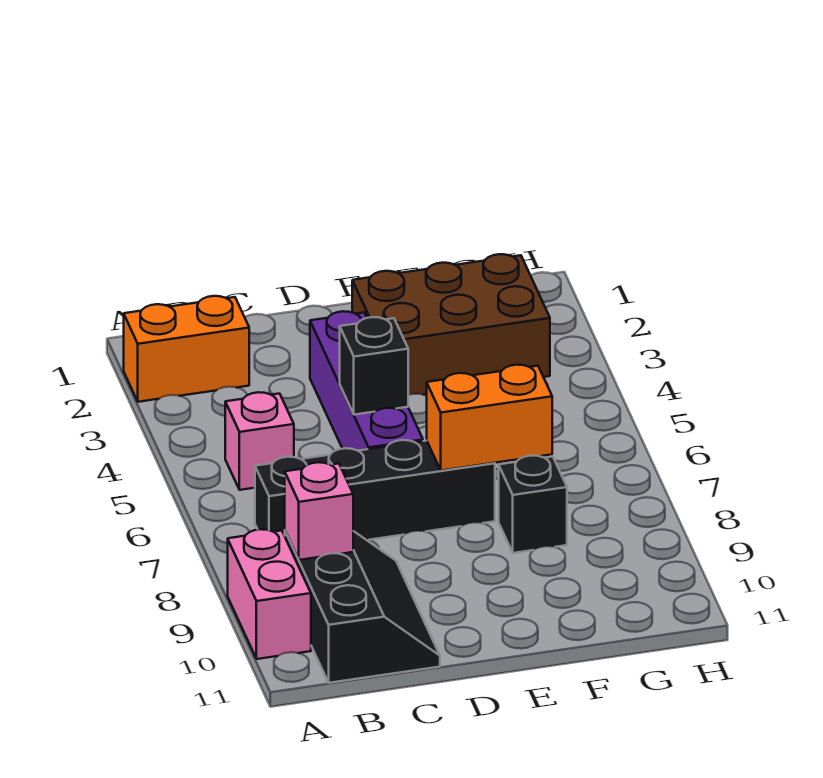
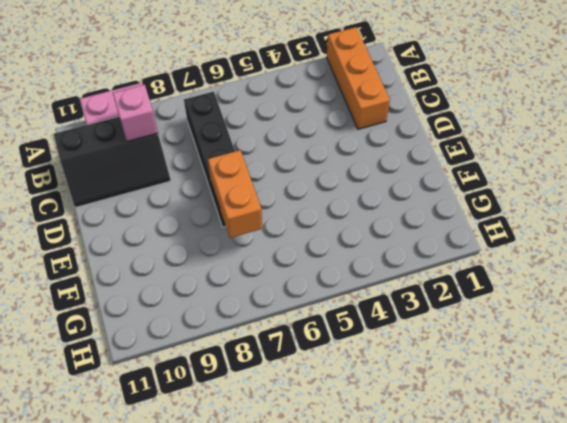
orange brick A2:C2 level 1 -> orange brick A2:B2 level 1
none -> pink brick B5 level 1
none -> purple brick D3:D6 level 1

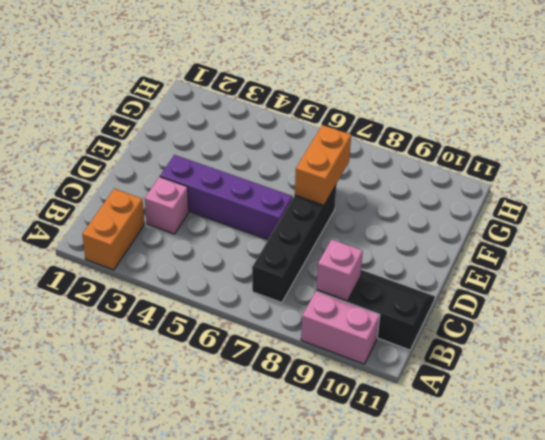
pink brick C3 level 1 -> pink brick B5 level 1
none -> brown brick E2:G3 level 1
none -> black brick F8 level 1

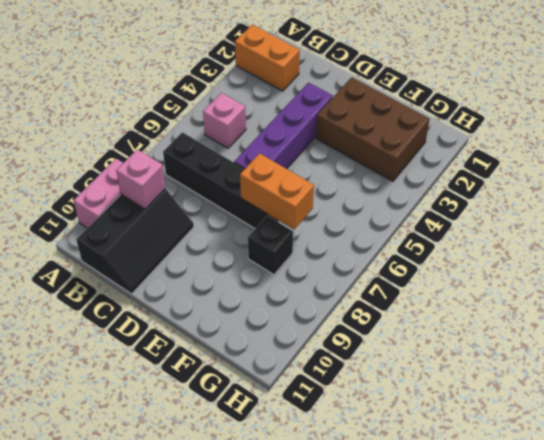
none -> black brick D5 level 2

